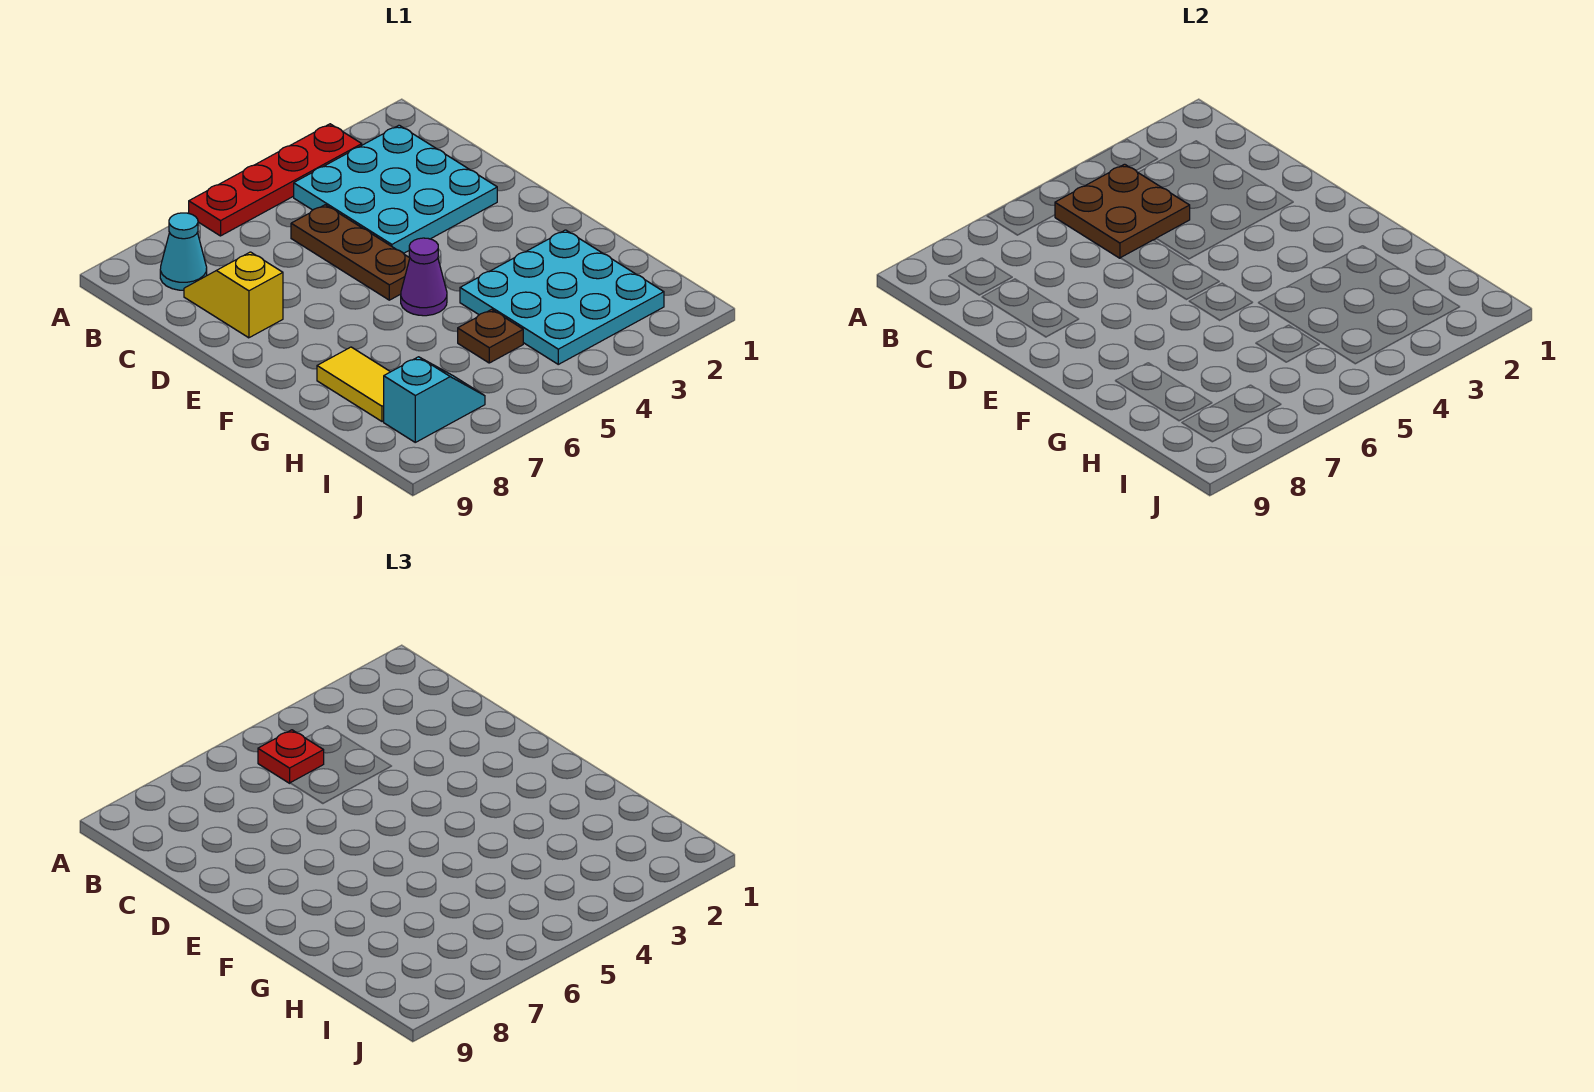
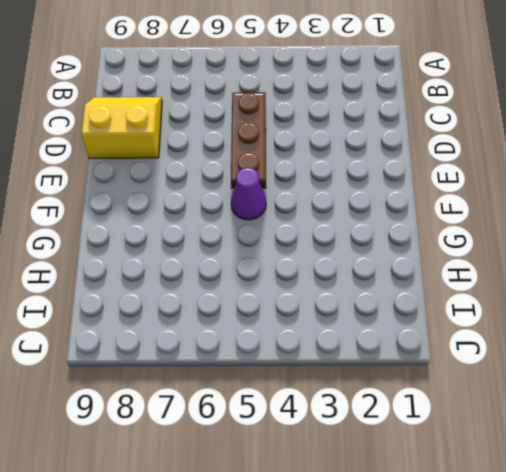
yellow slope C8:D9 level 1 top D -> yellow slope C8:D8 level 1 top D
none -> red plate A3:A6 level 1
none -> cyan plate B2:D4 level 1
none -> cyan cone B8 level 1

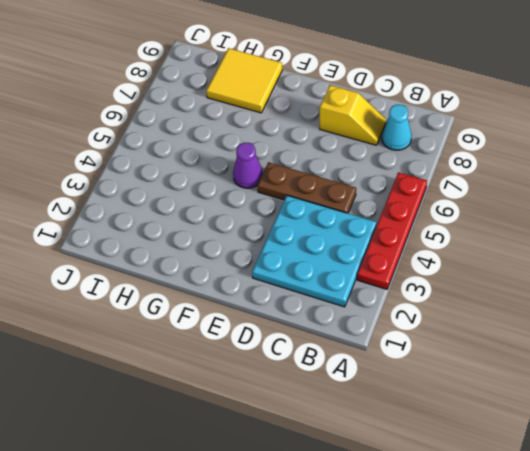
yellow tile G8:H9 level 1 -> yellow tile G8:H8 level 1
none -> cyan plate G2:I4 level 1
none -> brown plate H5 level 1
none -> cyan slope I7:I8 level 1 top 8

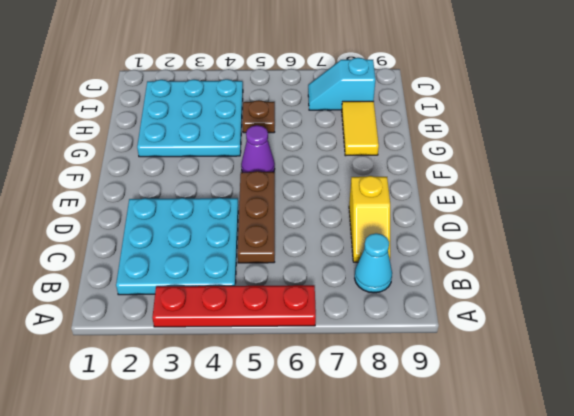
none -> brown plate B4:C5 level 2
none -> red plate B5 level 3

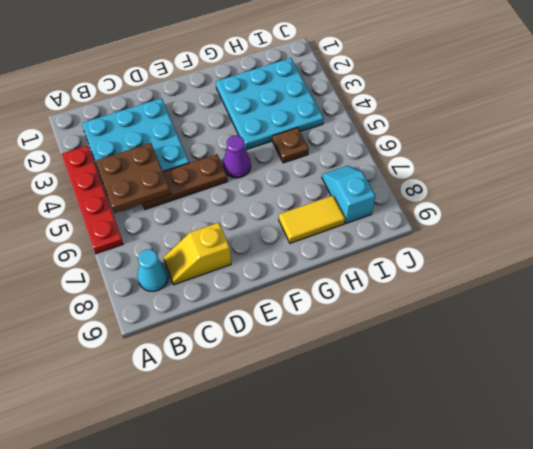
none -> red plate B5 level 3

